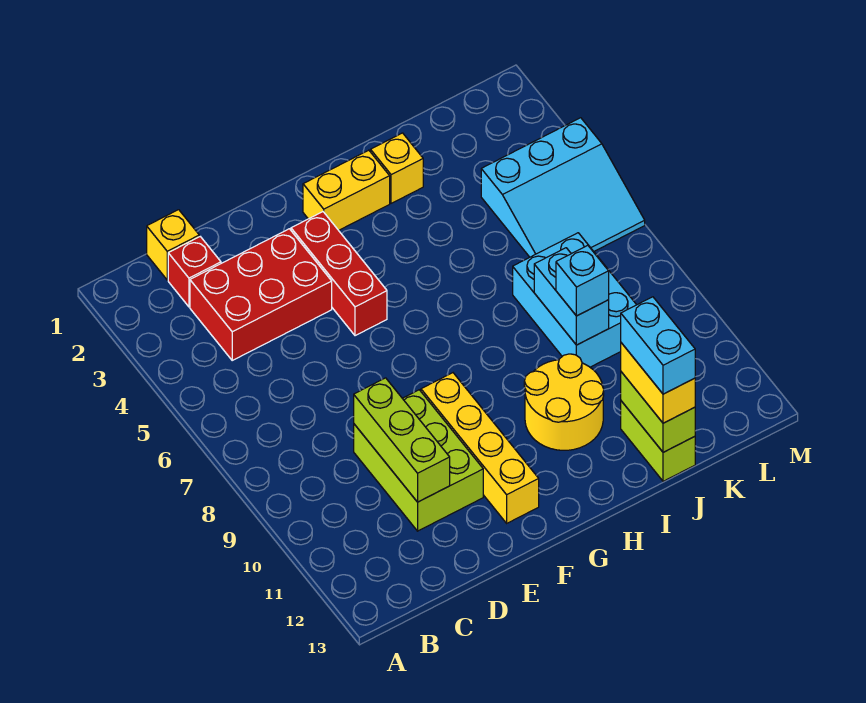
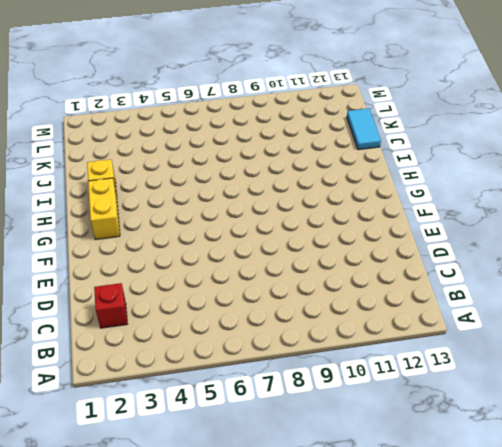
cyan tile J13:K13 level 1 -> lime brick J12:J13 level 1
none -> yellow brick C1 level 1
none -> red brick C3:E4 level 1
none -> lime brick D9:E11 level 1

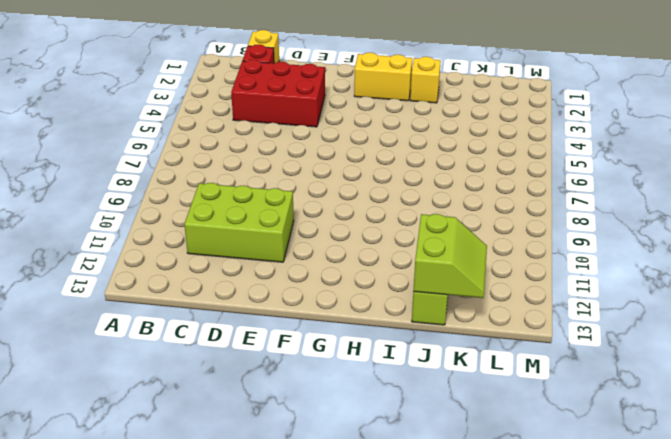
lime brick C10:E11 level 1 -> lime brick D9:E11 level 1
lime slope J12:K13 level 2 top J -> lime brick J12:J13 level 2
none -> red brick F3:F5 level 1
none -> yellow brick F9:F12 level 1
none -> yellow round brick H10:I11 level 1

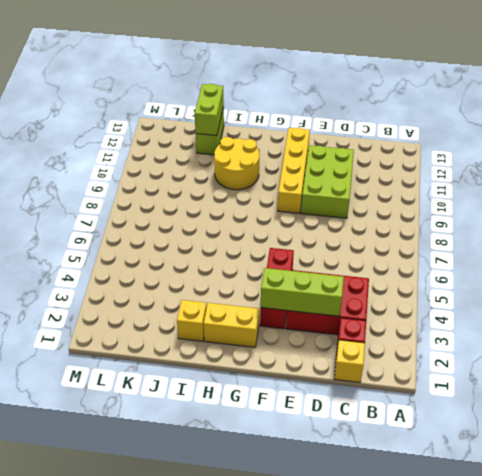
lime brick D3:F3 level 2 -> lime brick D9:D11 level 2
none -> cyan brick J7:K9 level 1
none -> cyan slope K4:M6 level 1 top 4
none -> cyan brick J8:J9 level 2

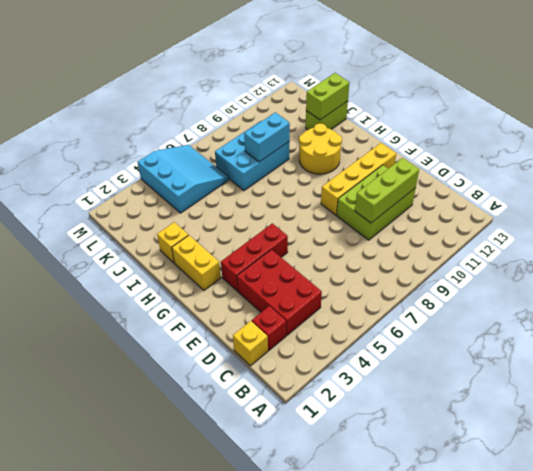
none -> cyan brick J9 level 3
none -> yellow brick J12:J13 level 3
none -> cyan brick J12:J13 level 4

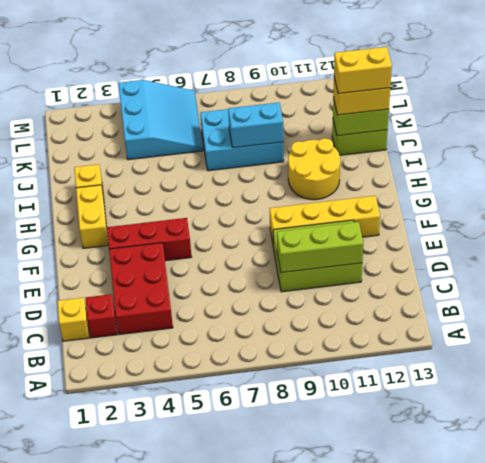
yellow brick J12:J13 level 4 -> cyan brick J12:J13 level 4
none -> cyan brick J9 level 3

